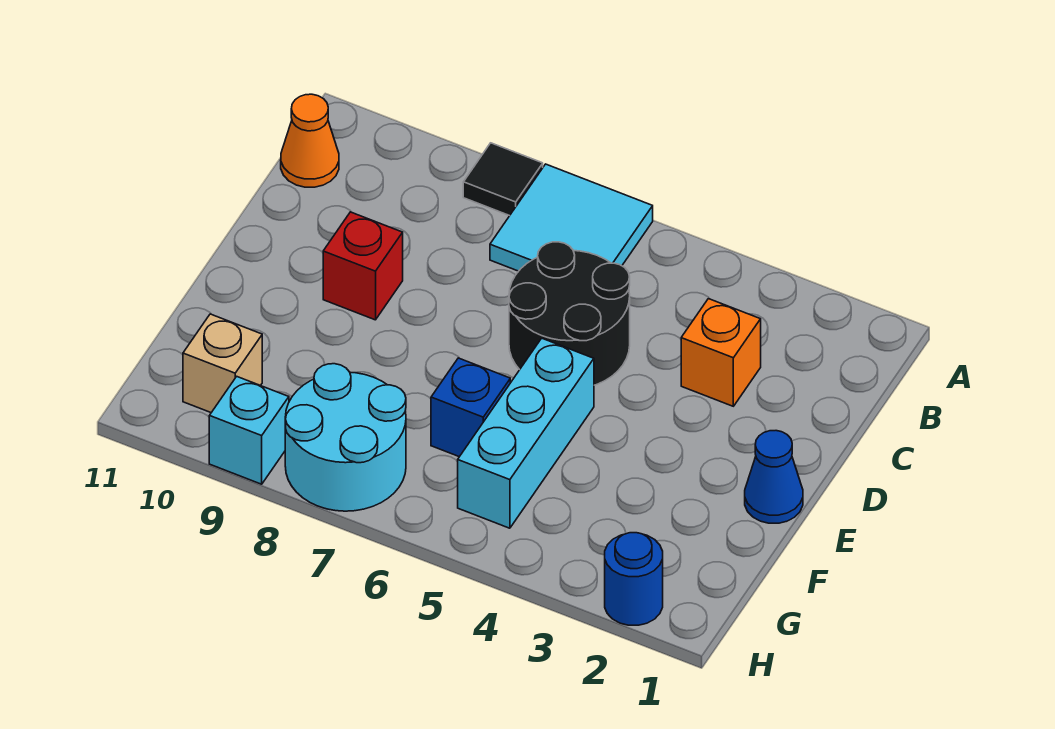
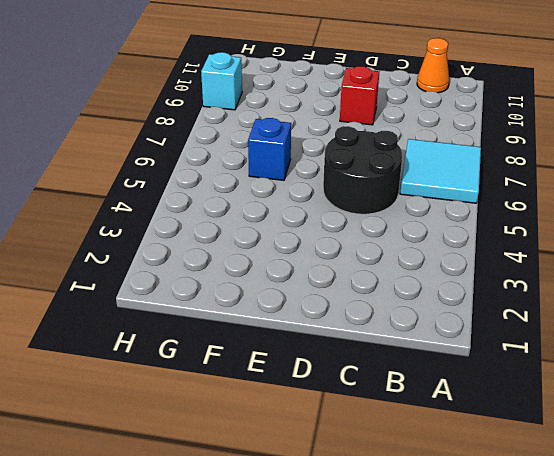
none -> black tile A8 level 1
none -> orange brick C3 level 1
none -> blue cone E1 level 1

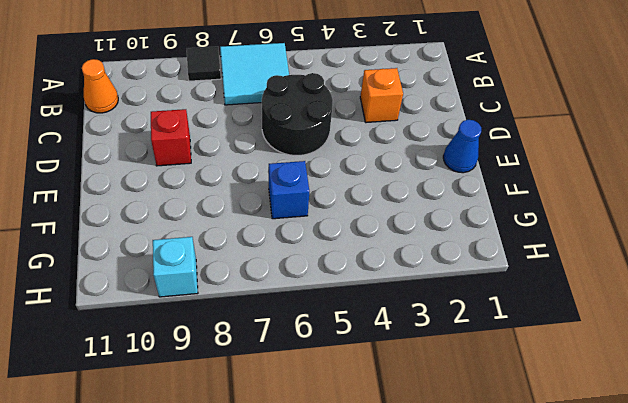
none -> cyan brick E5:G5 level 1
none -> cyan round brick G7:H8 level 1
none -> tan brick G10 level 1

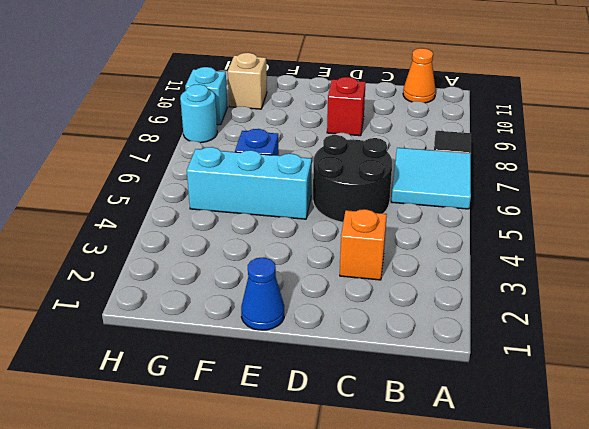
cyan round brick H8 level 1 -> cyan round brick G7:H8 level 1
none -> blue round brick H2 level 1

